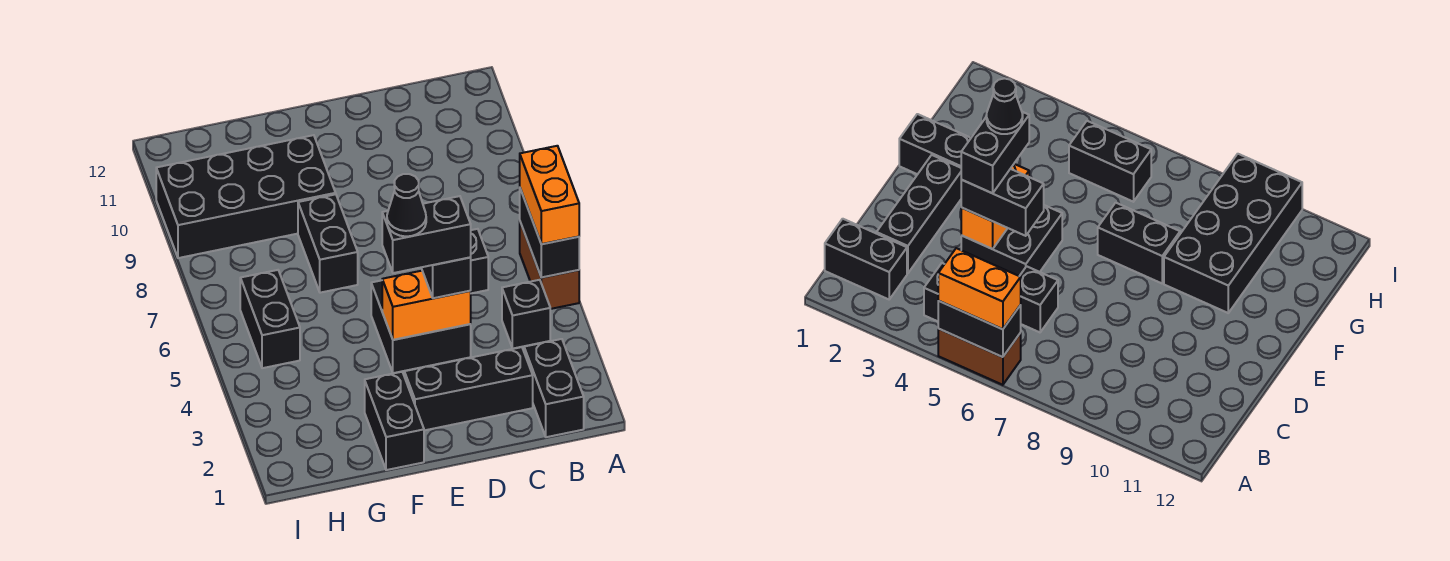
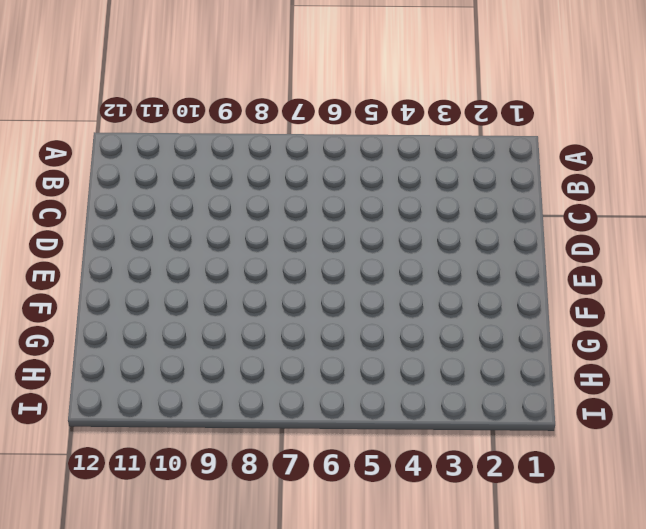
none -> brown brick A5:A6 level 1
none -> black brick B1:B2 level 1
none -> black brick B4 level 1

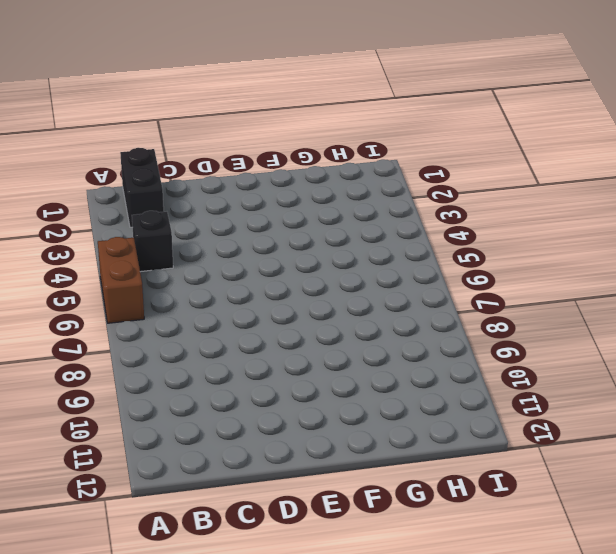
none -> black brick C2:E2 level 1
none -> black brick C6 level 1
none -> black brick D4:E5 level 1

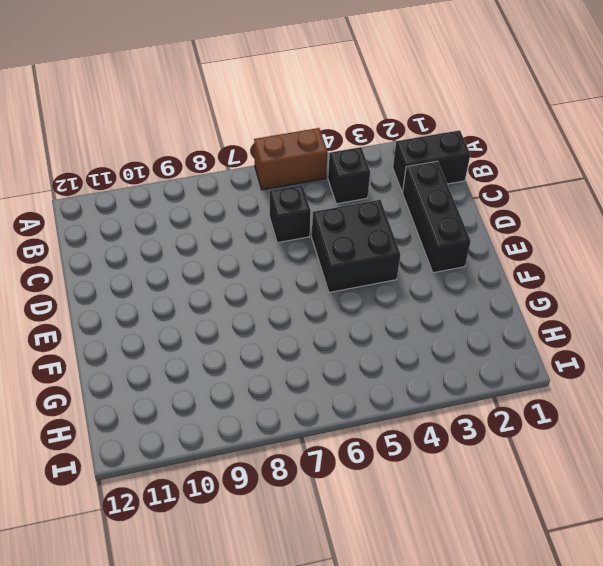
none -> black brick F1:F2 level 1
none -> black brick F7:F8 level 1
none -> black brick F9:I10 level 1

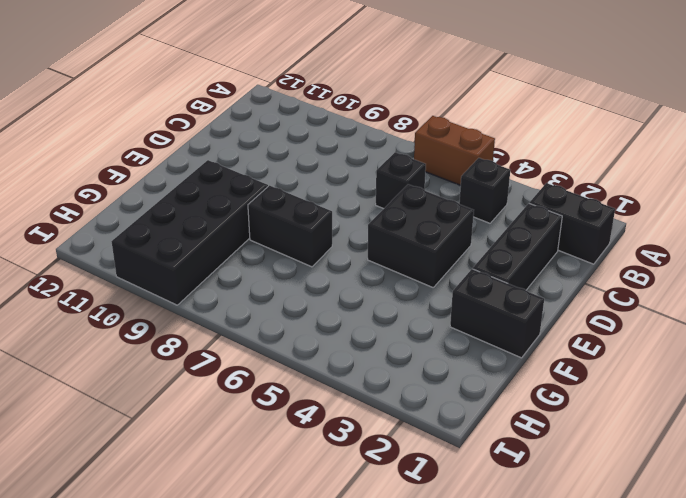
none -> black brick H5:H6 level 1
none -> black brick A5:A6 level 2
none -> orange brick D4:E4 level 2

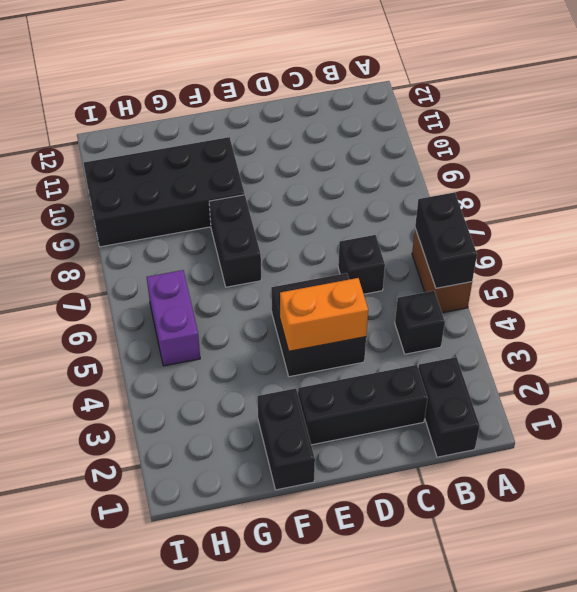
purple brick H5:H6 level 1 -> black brick H5:H6 level 1
none -> orange brick A5:A6 level 3
none -> black brick D4:D5 level 3
none -> black brick D4:E4 level 4

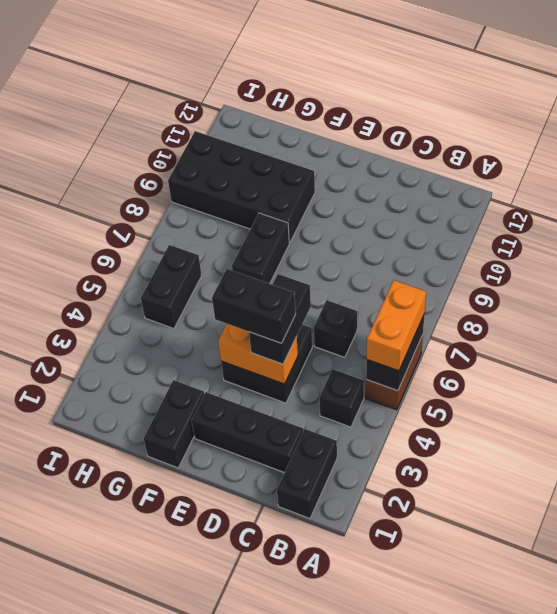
none -> black cone E4 level 5

